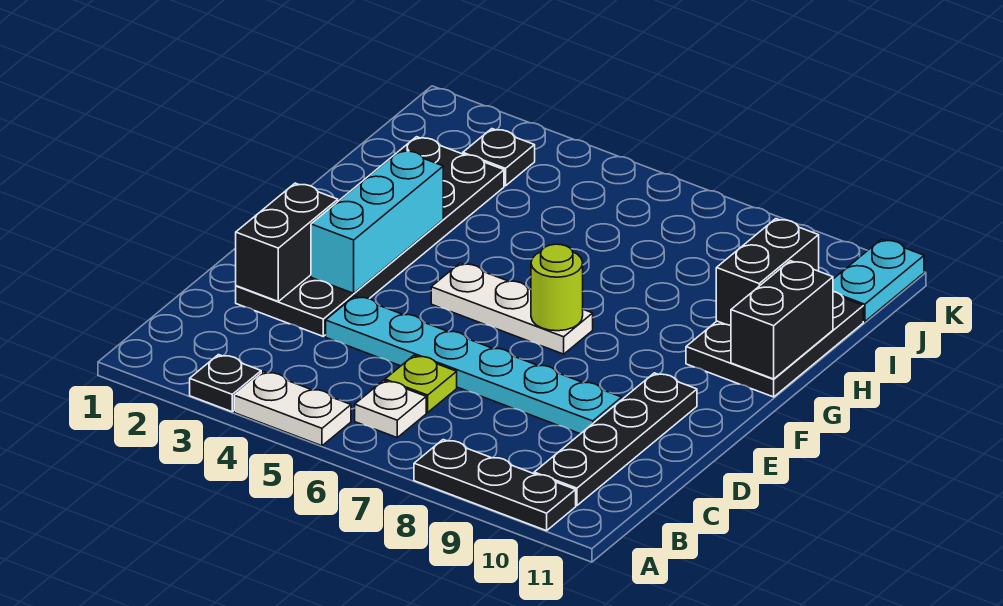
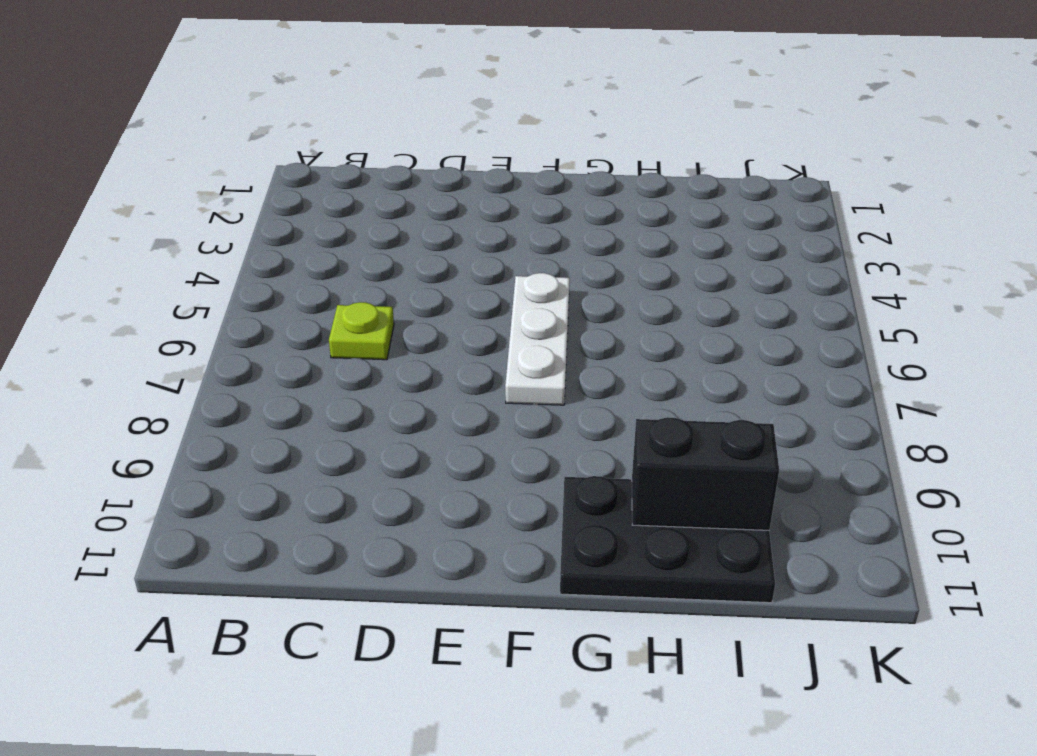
none -> black plate A3 level 1
none -> white plate A4:A5 level 1
none -> black plate A8:A10 level 1

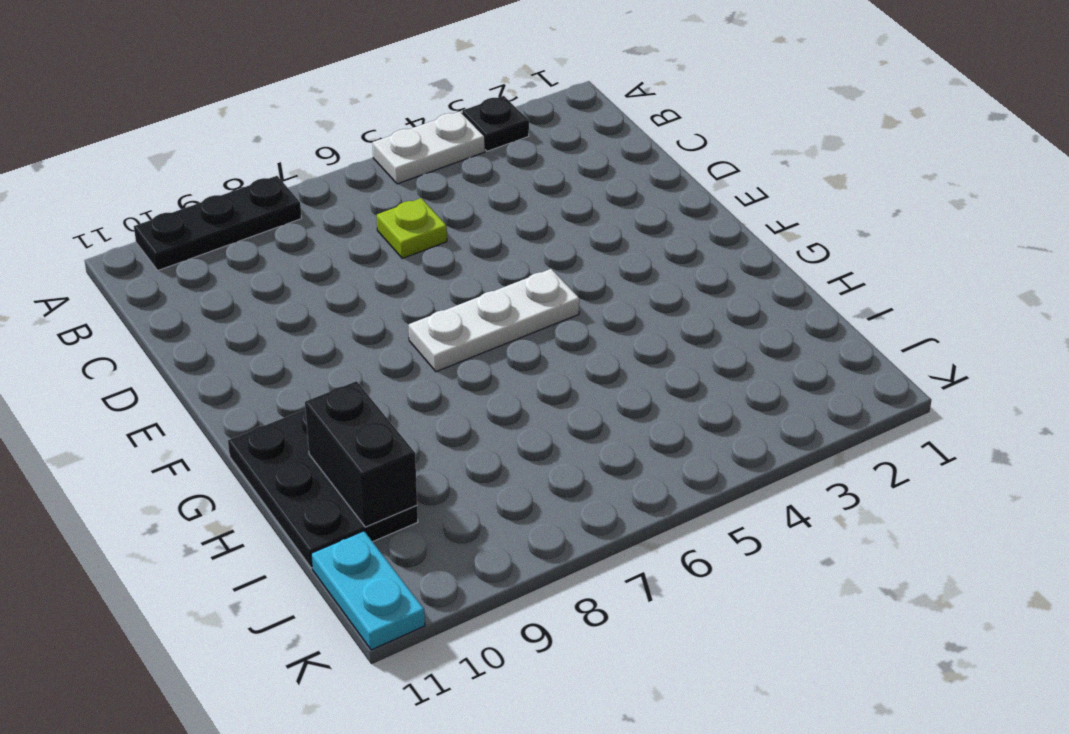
none -> white plate B6 level 1
none -> black plate B10:E10 level 1
none -> black plate D2:I3 level 1

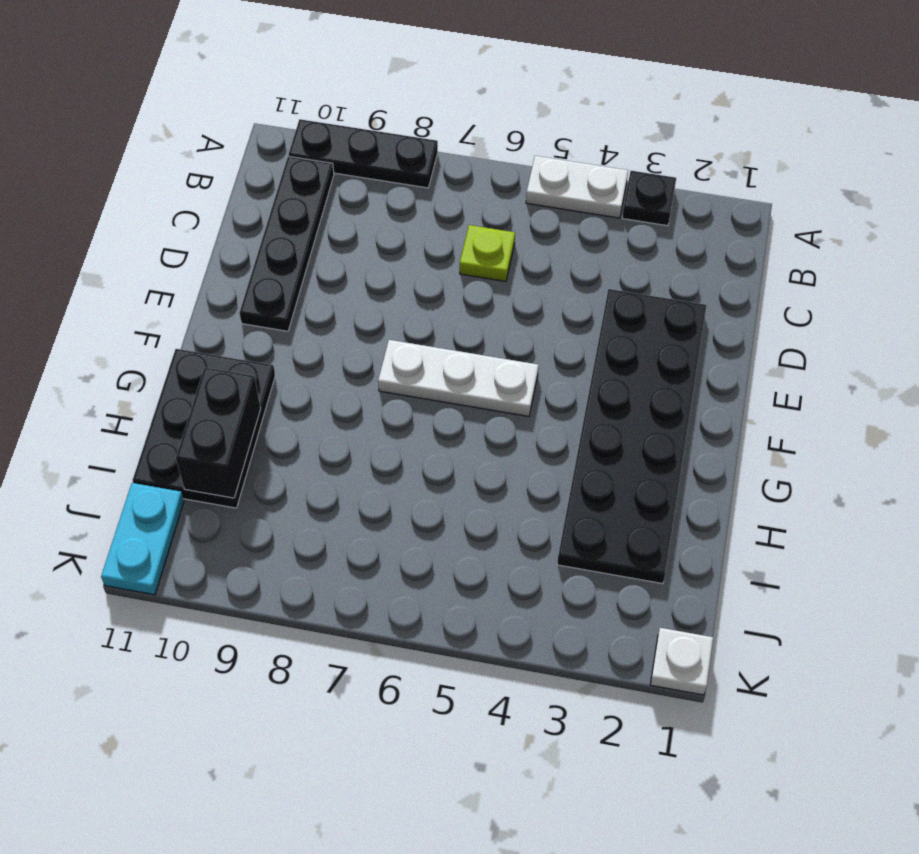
white plate K1 level 1 -> white plate B6 level 1
none -> cyan plate D4:D9 level 1
none -> black plate J3 level 1
none -> black brick D2:E2 level 2

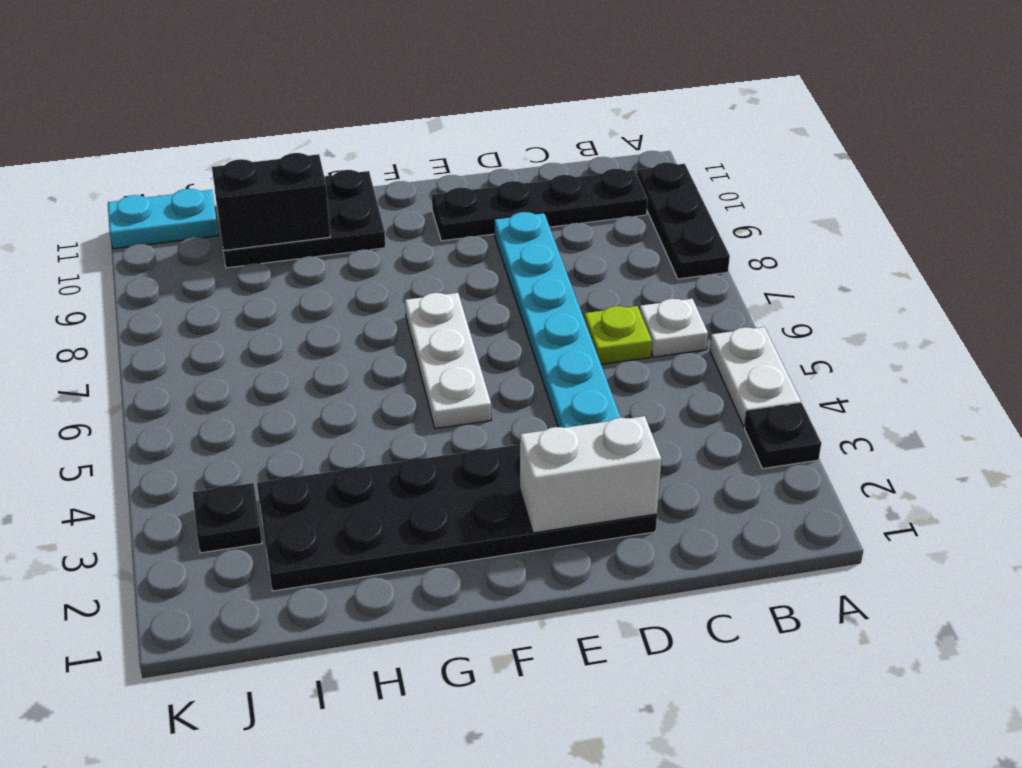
white brick D2:E2 level 2 -> black brick D2:E2 level 2
none -> cyan brick E3:G3 level 2
none -> lime round brick F7 level 2
none -> black brick G11:H11 level 2

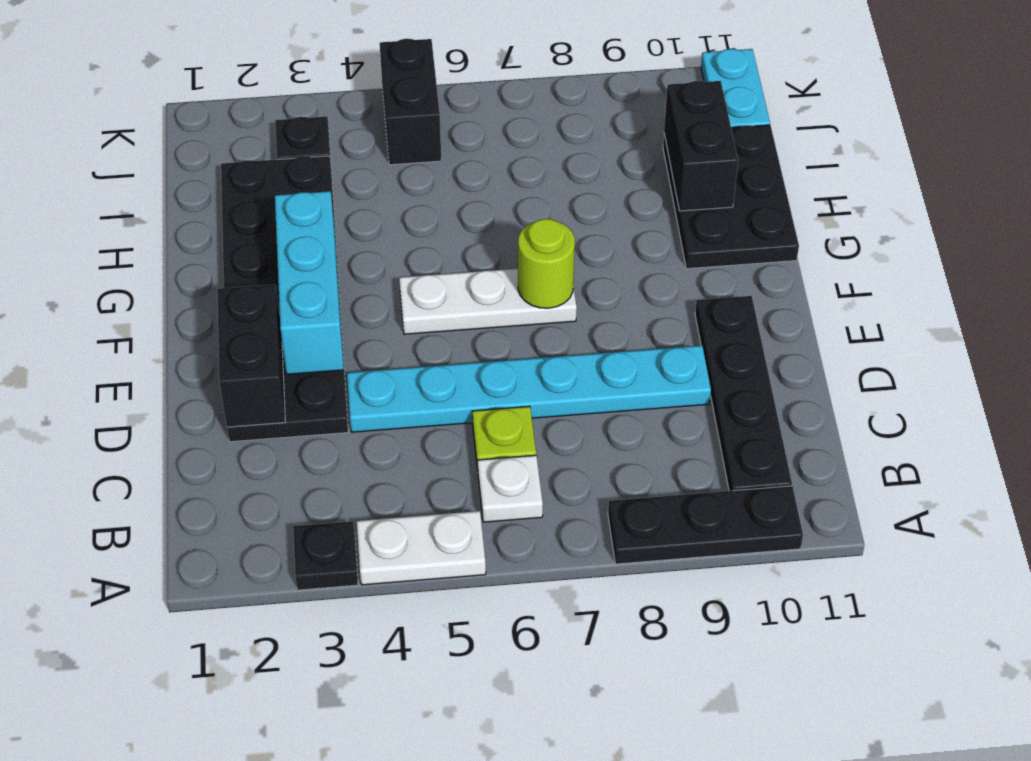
black brick J5:K5 level 1 -> black brick G11:H11 level 2

